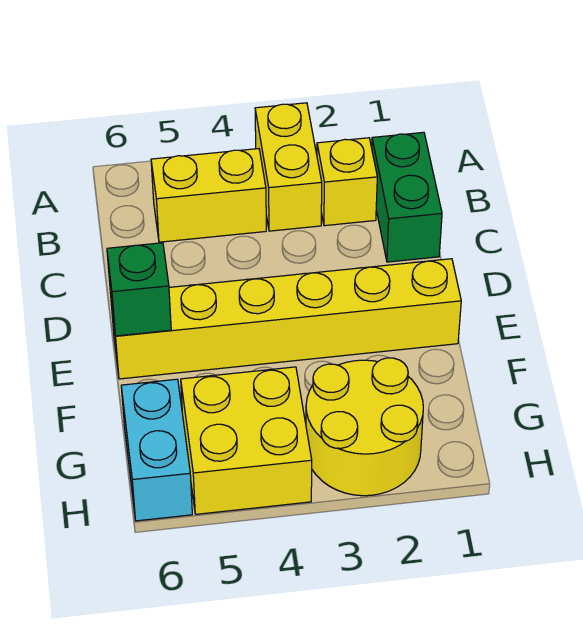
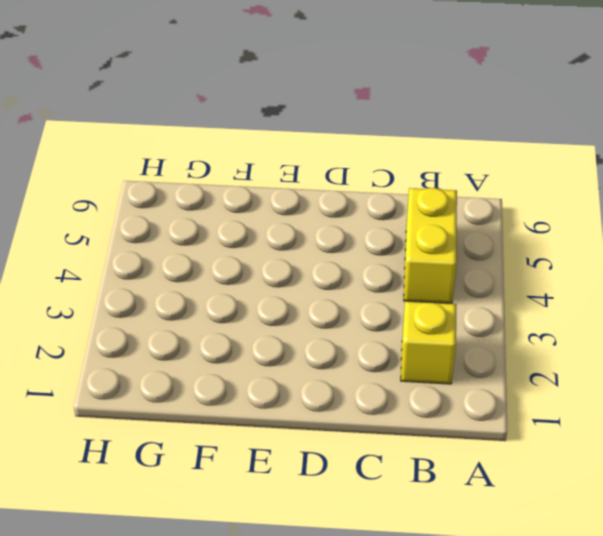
none -> yellow brick A3:B3 level 1
none -> green brick B1:C1 level 1

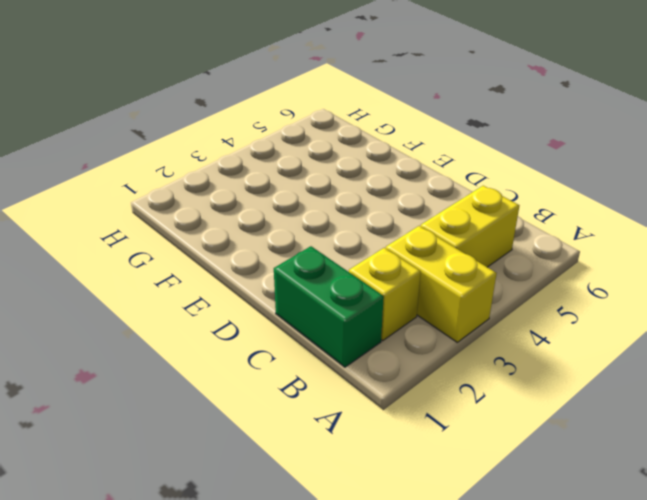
none -> yellow brick E1:E6 level 1
none -> yellow round brick G2:H3 level 1

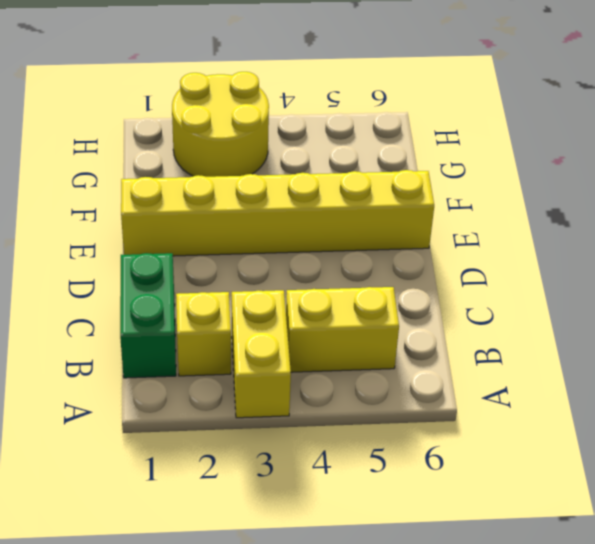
none -> yellow brick G4:H5 level 1
none -> cyan brick G6:H6 level 1

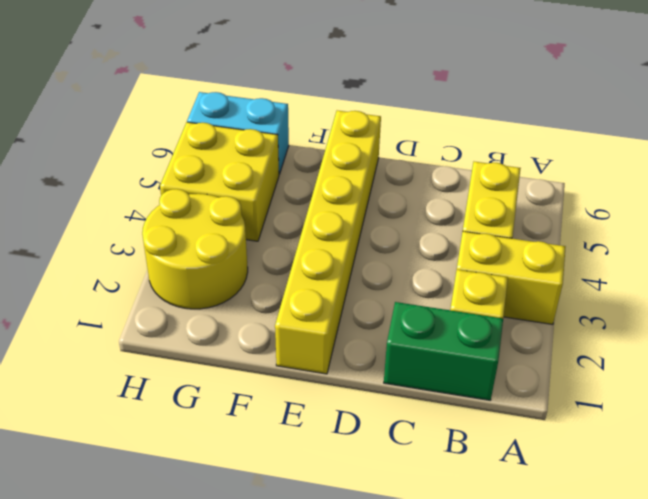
none -> green brick E6 level 2

